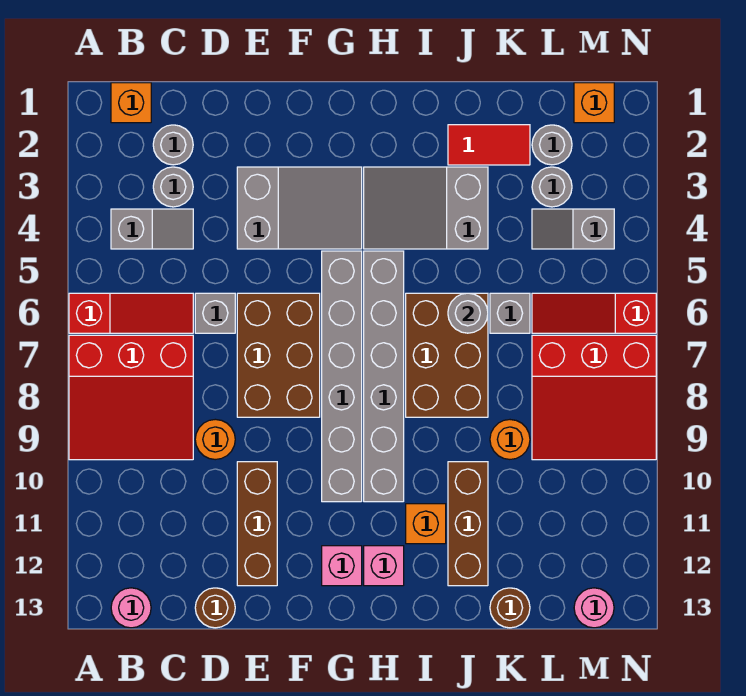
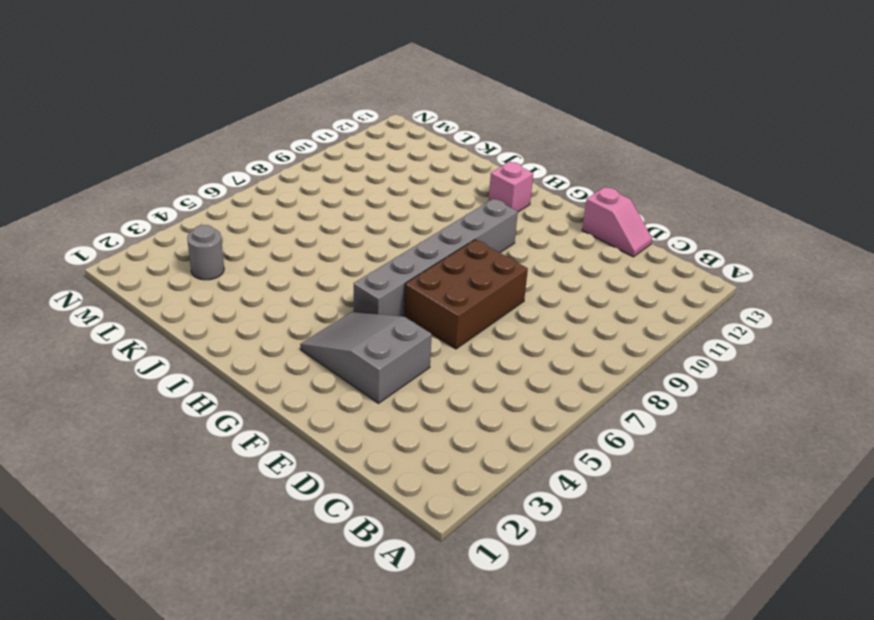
pink slope D13:E13 level 1 top E -> brown round brick D13 level 1
none -> red slope A6:C6 level 1 top A
none -> red slope A7:C9 level 1 top 7
none -> orange brick B1 level 1
none -> grey slope B4:C4 level 1 top B

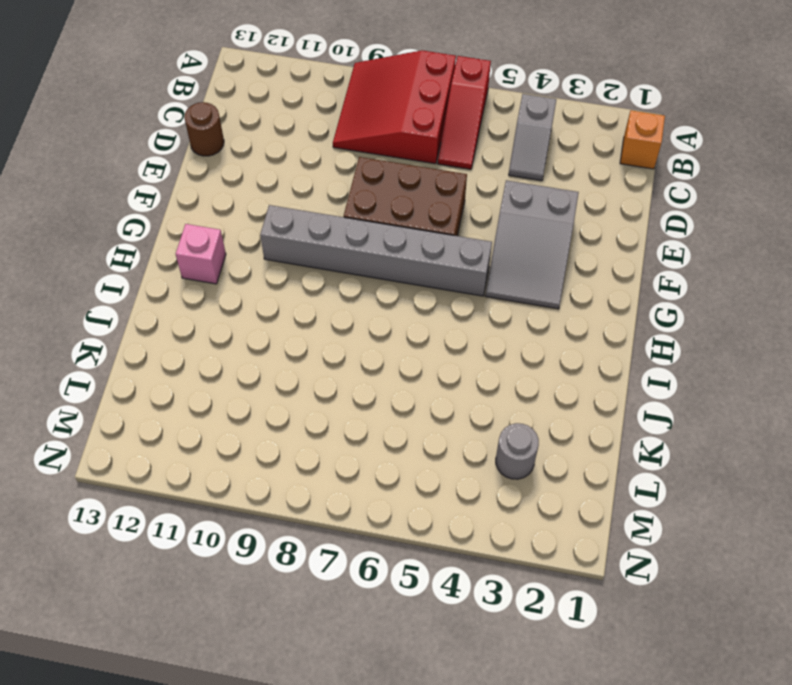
none -> pink round brick B13 level 1
none -> grey round brick C2 level 1
none -> grey round brick C3 level 1
none -> grey brick D6 level 1

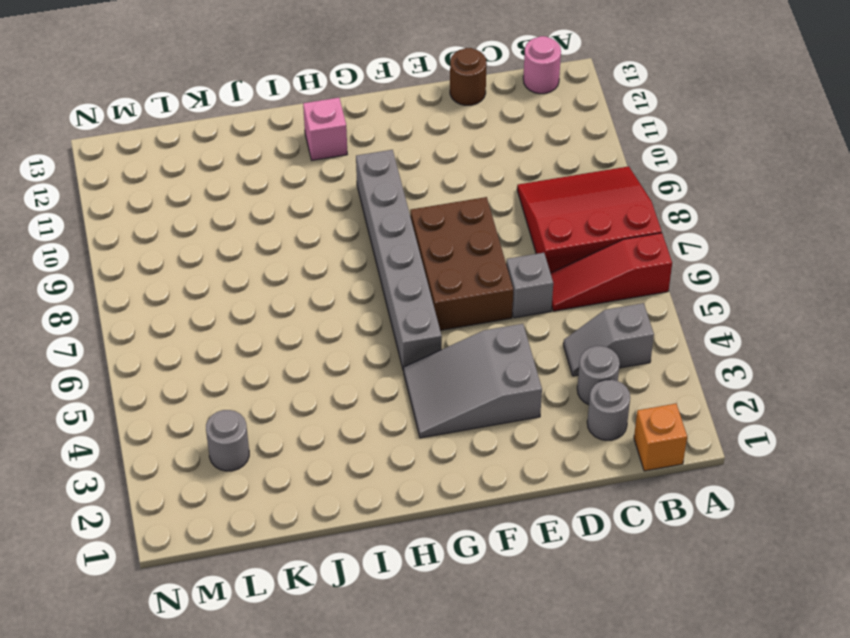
none -> orange round brick D9 level 1
none -> brown brick E10:E12 level 1
none -> pink brick G12 level 1
none -> grey slope H3:J4 level 1 top J

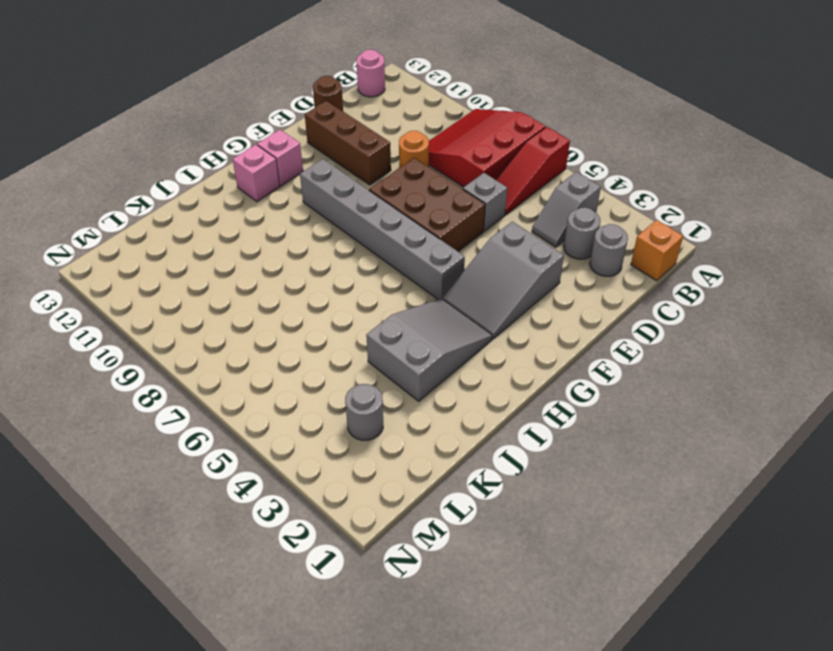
none -> grey brick H5:H10 level 1
none -> brown brick I6:J8 level 1
none -> orange brick I11 level 1
none -> red tile J2:K2 level 1

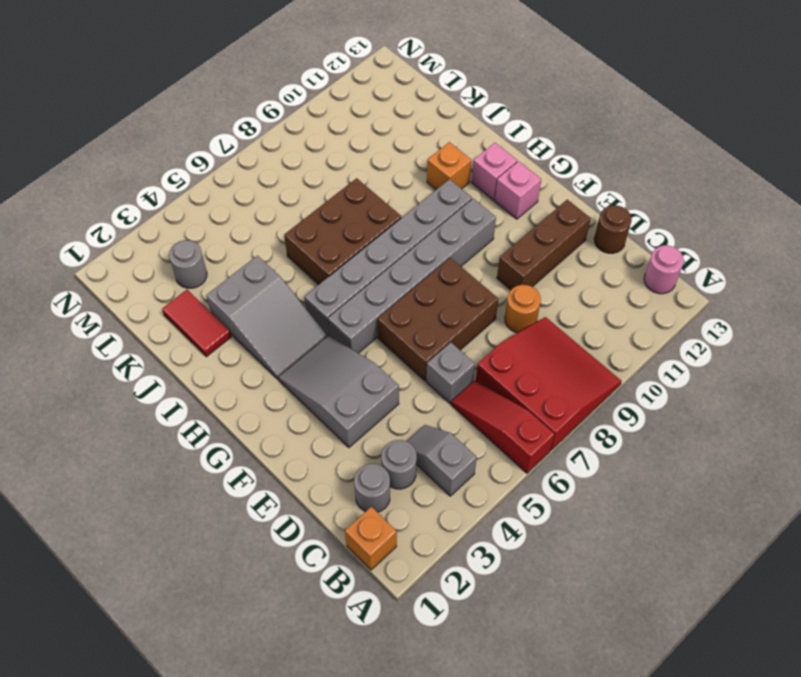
none -> brown brick J10:J12 level 1
none -> grey brick K6 level 1
none -> orange round brick K9 level 1
none -> brown round brick K13 level 1

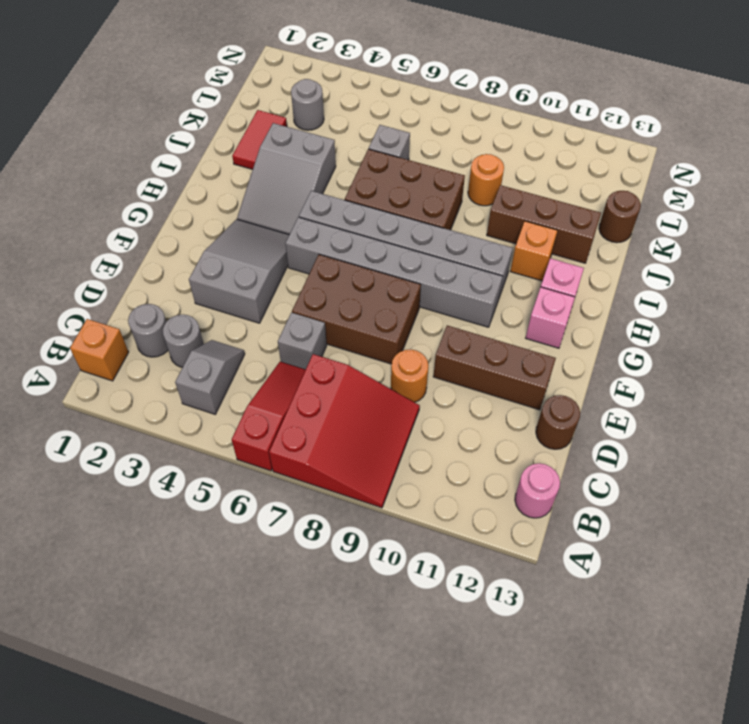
none -> grey round brick L2 level 1
none -> grey slope L4:M4 level 1 top M
none -> red slope L6:N6 level 1 top N
none -> red slope L7:N9 level 1 top 7

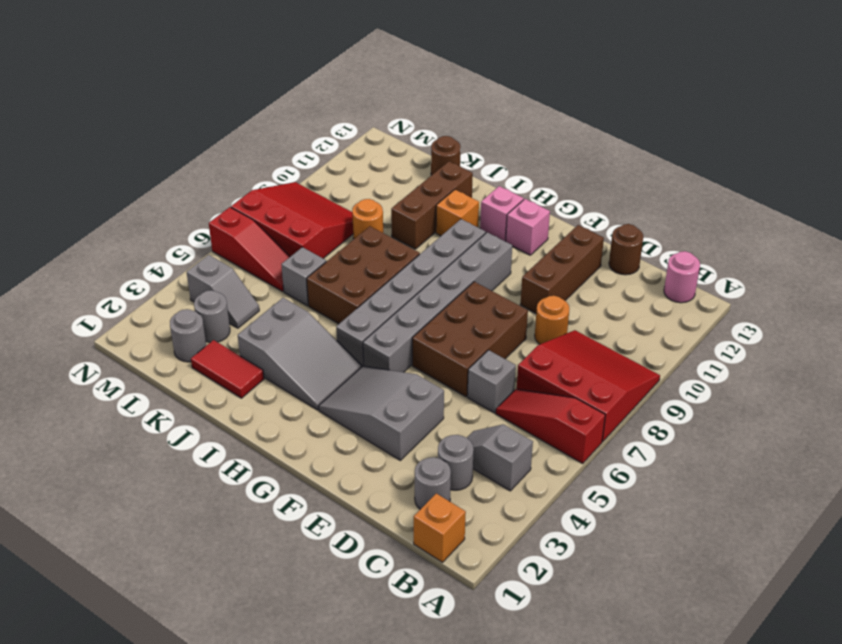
none -> orange brick M1 level 1
none -> pink round brick M13 level 1
none -> grey round brick J6 level 2

